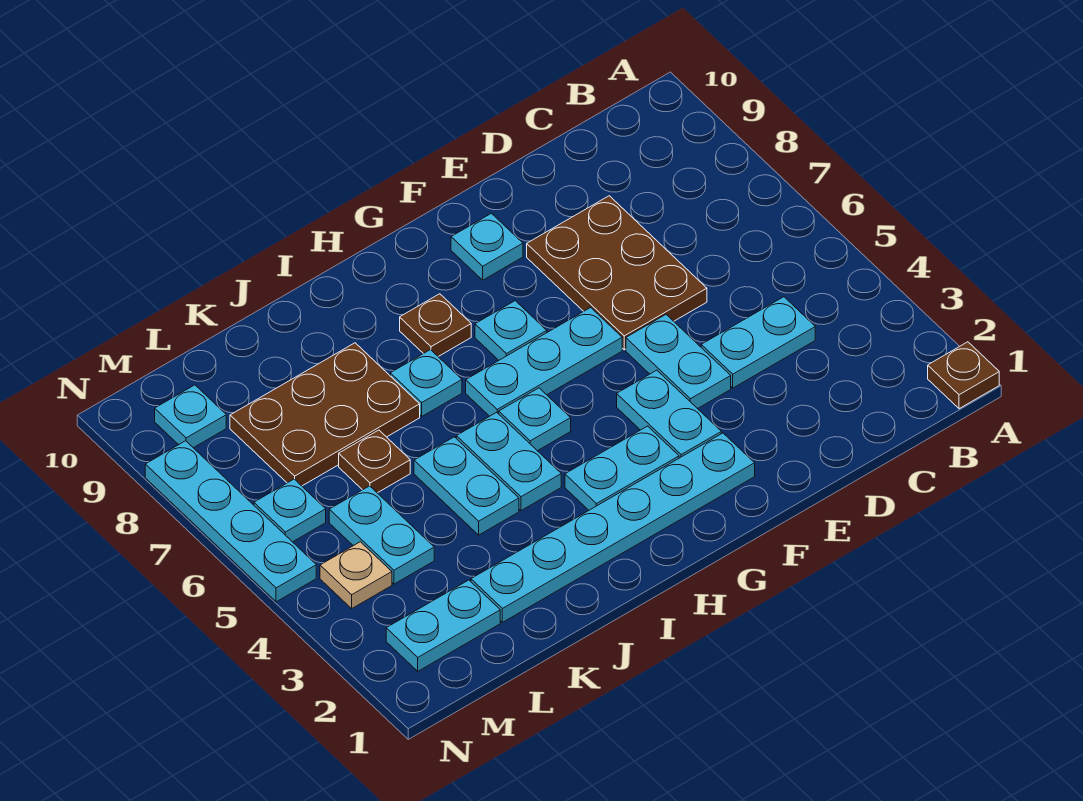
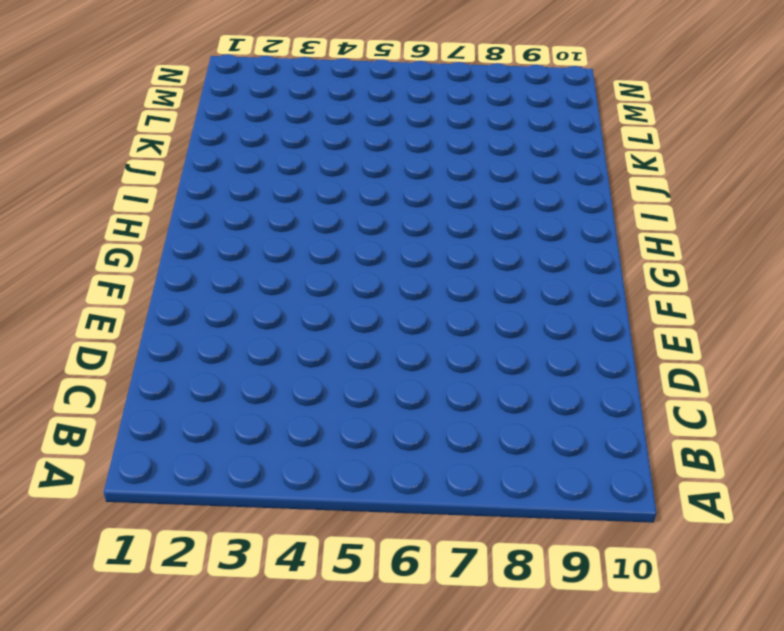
none -> brown plate A1 level 1
none -> cyan plate C4:D4 level 1
none -> brown plate D6:E8 level 1

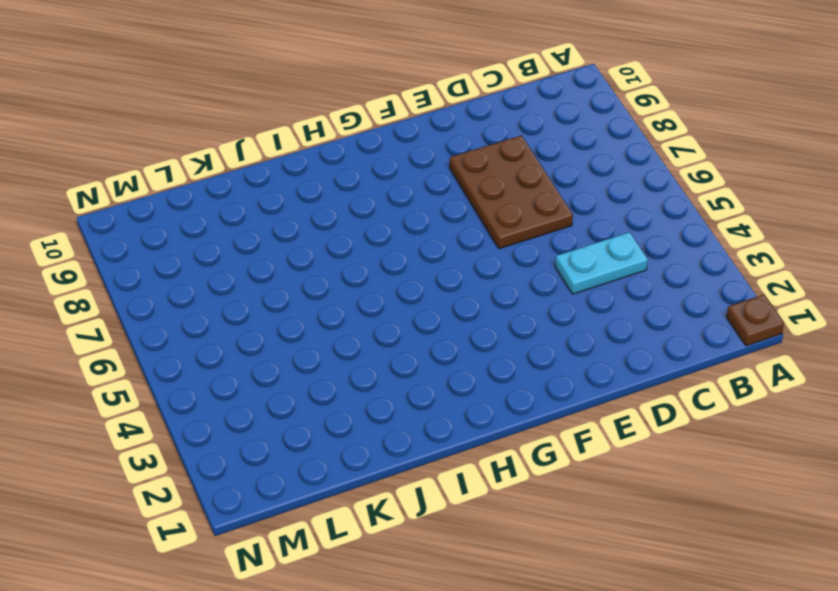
none -> cyan plate E4:E5 level 1
none -> cyan plate F2:K2 level 1
none -> cyan plate F3:F4 level 1

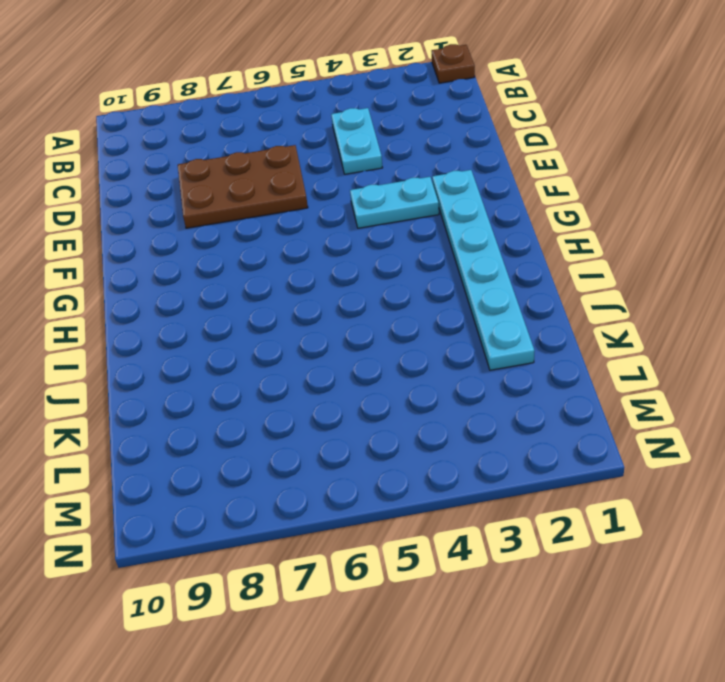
none -> cyan plate E4:E5 level 1
none -> cyan plate F6:H6 level 1
none -> cyan plate F9 level 1

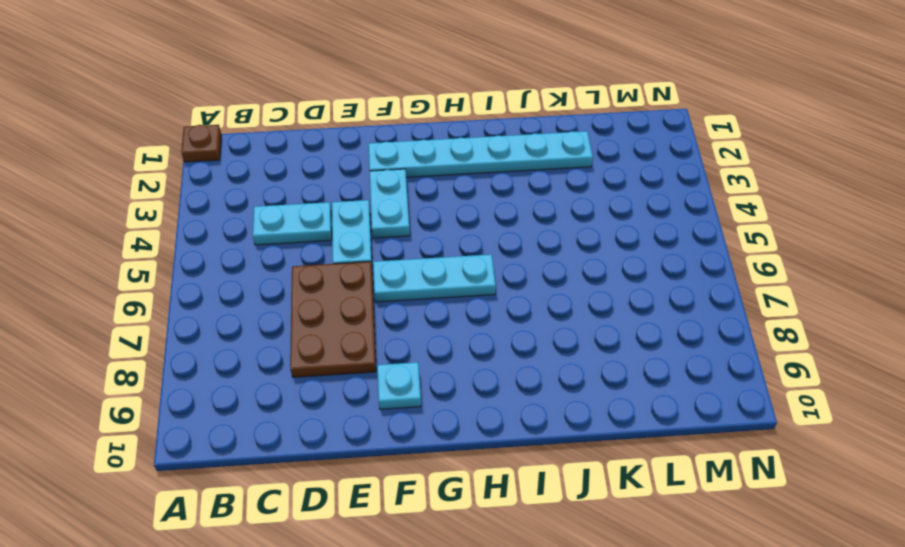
none -> cyan plate G3:H3 level 1
none -> cyan plate G7 level 1
none -> cyan plate H5 level 1

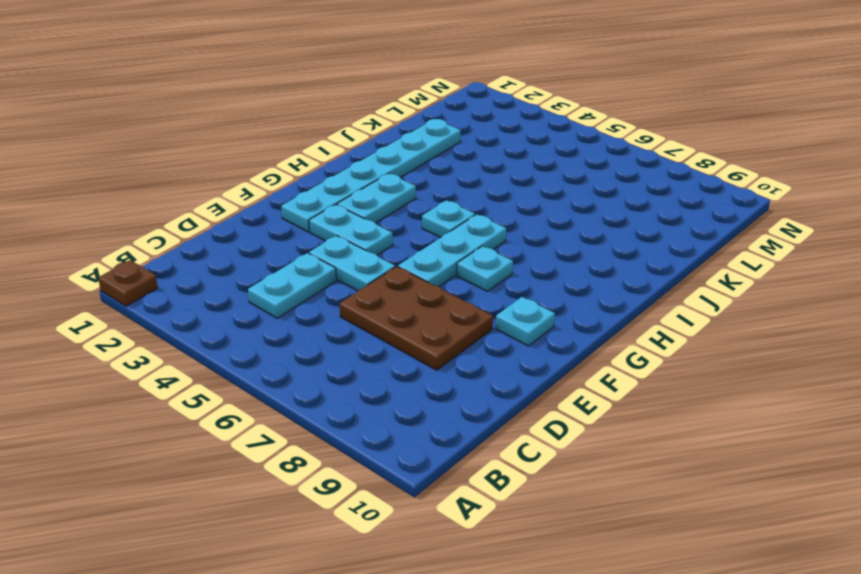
none -> brown plate H8 level 1
none -> cyan plate I4:I5 level 1
none -> cyan plate I7 level 1

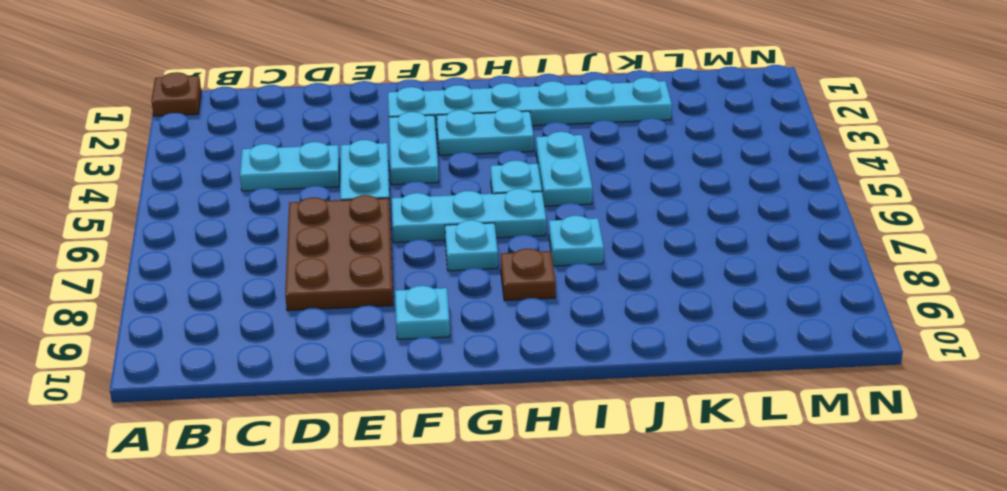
none -> cyan plate J4:J5 level 1
none -> brown plate J7:L8 level 1
none -> brown plate K6 level 1

